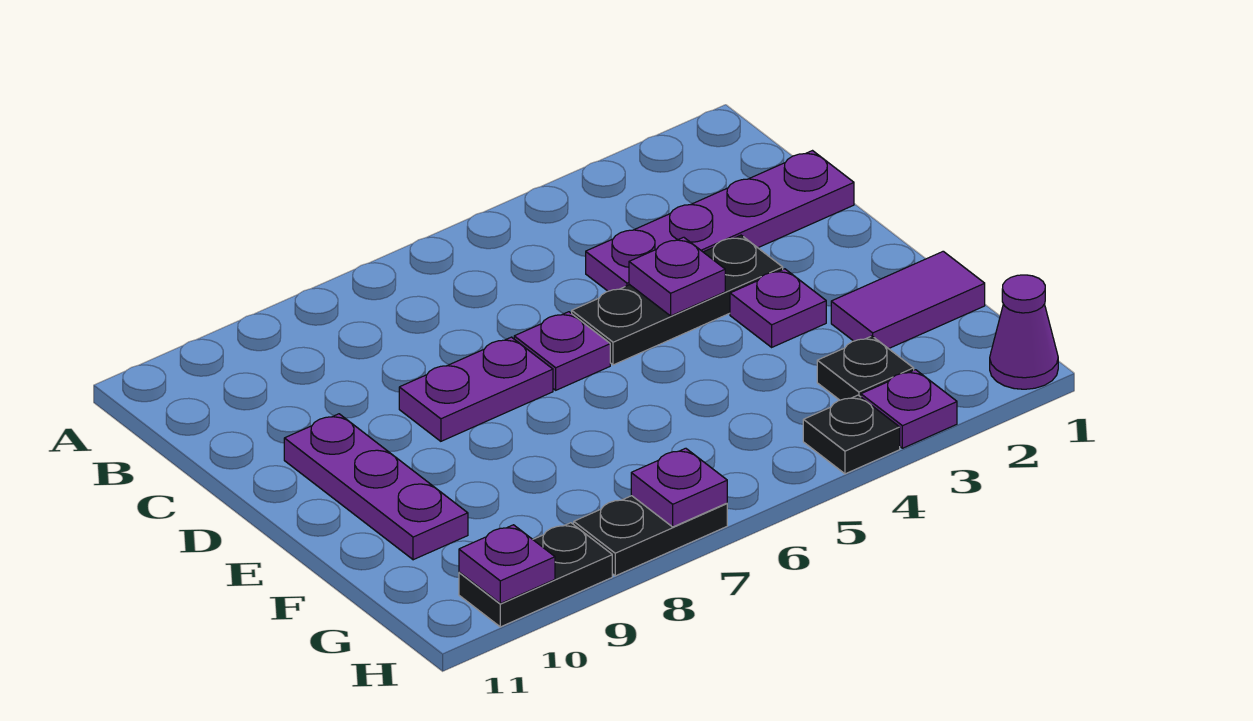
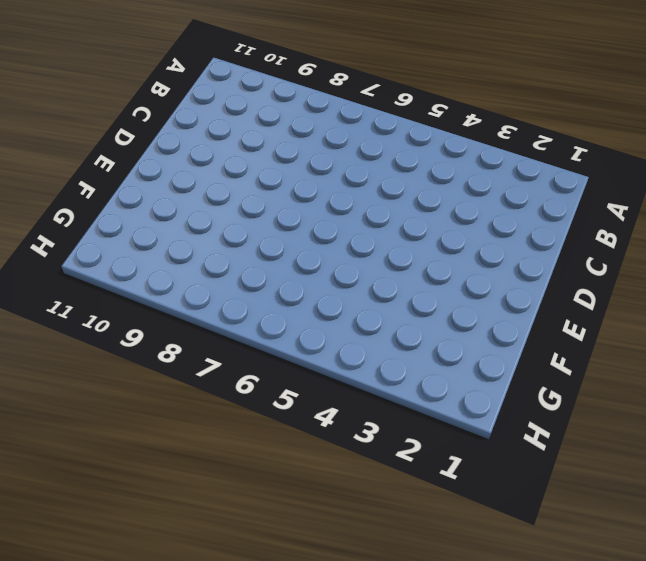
none -> purple plate C1:C4 level 1
none -> black plate D3:D5 level 1
none -> purple plate D6 level 1

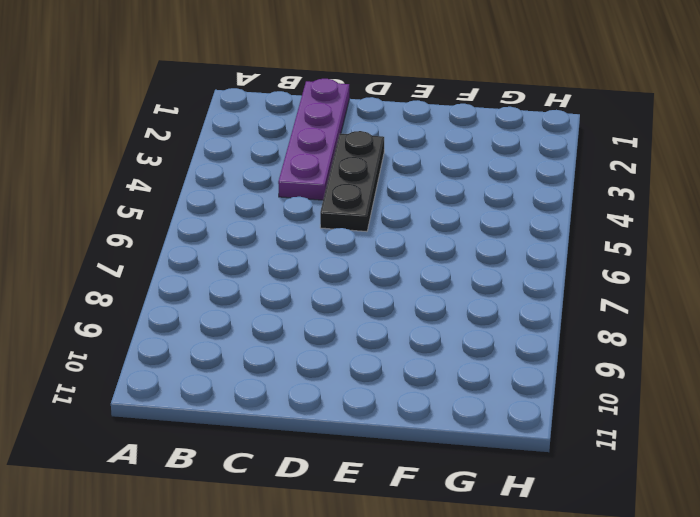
none -> purple plate D6 level 1
none -> purple plate D7:D8 level 1
none -> purple plate D10:F10 level 1

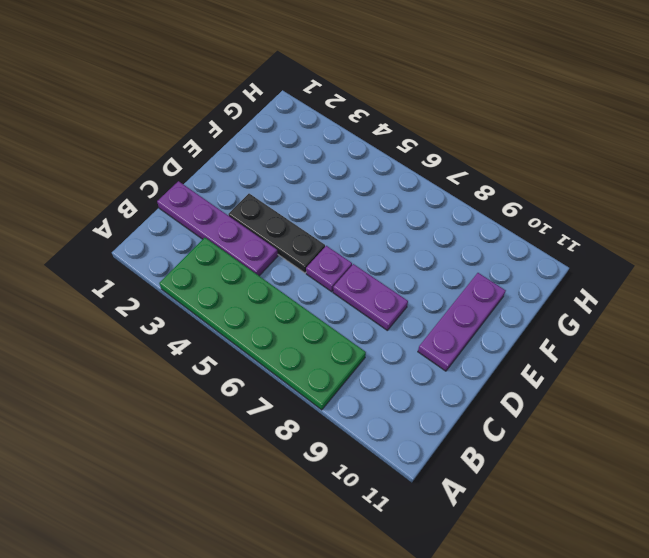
green plate A3:B8 level 1 -> none
none -> purple plate E3 level 1
none -> purple tile F1:F2 level 1
none -> black plate G3 level 1

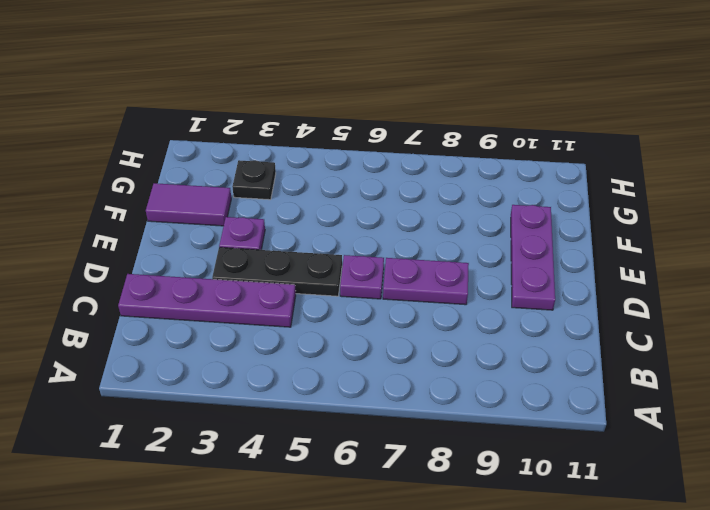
none -> purple cone H1 level 1
none -> purple plate H3 level 1
none -> black plate H4 level 1

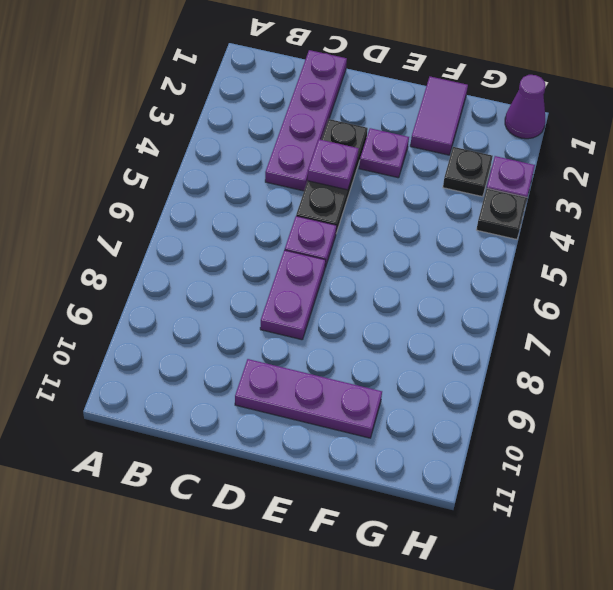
none -> black plate H7:H8 level 1
none -> black plate H9:H10 level 1
none -> purple plate H7 level 2

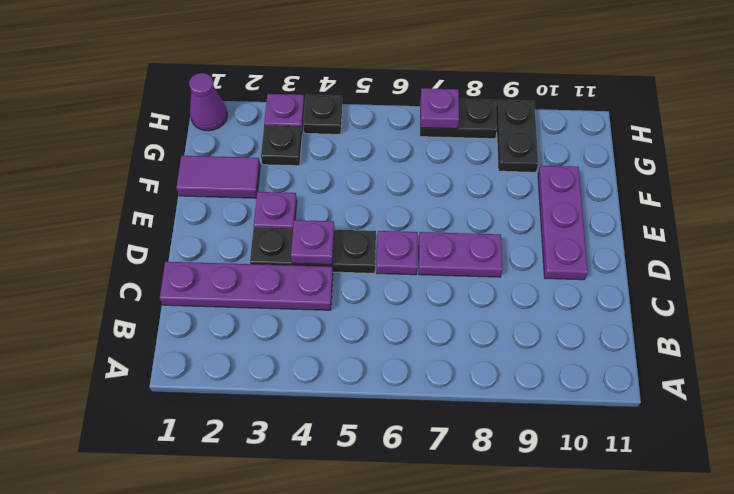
black plate G9:H9 level 1 -> black plate H9:H10 level 1
none -> purple plate H10 level 2

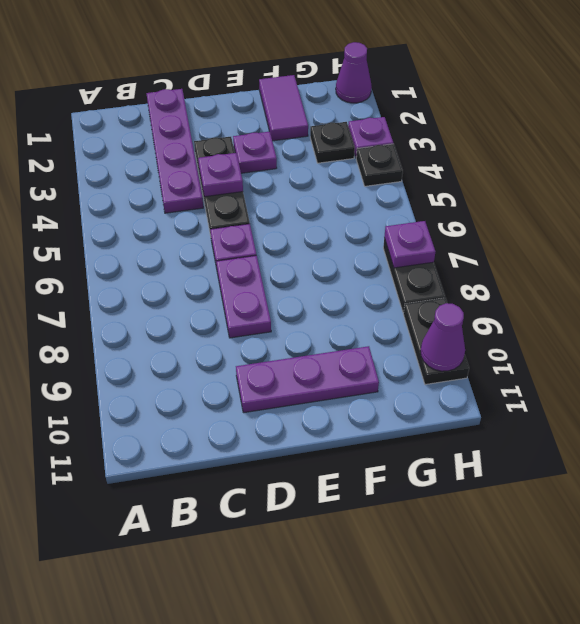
purple cone H10 level 2 -> purple plate H10 level 2

